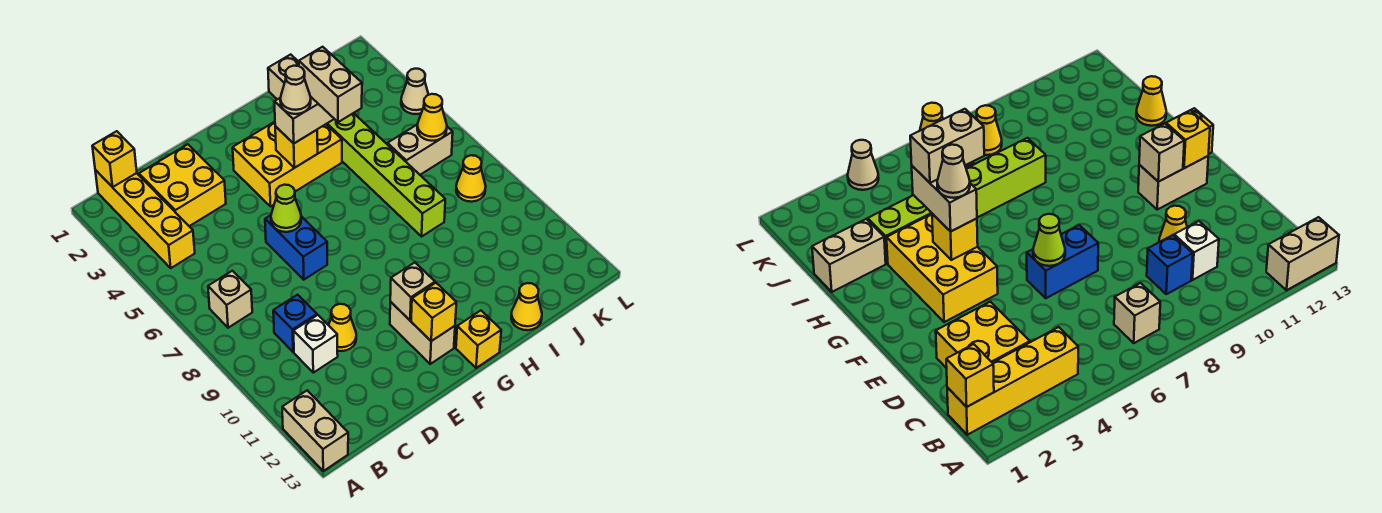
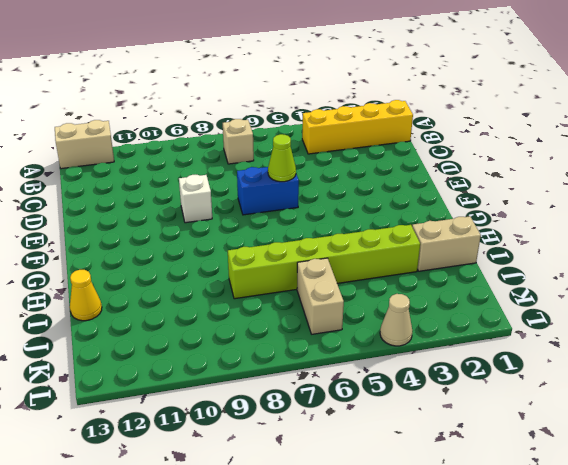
white brick E9 level 1 -> white brick C10 level 1
none -> yellow brick C2:D3 level 1
none -> blue brick C9 level 1
none -> yellow cone D10 level 1

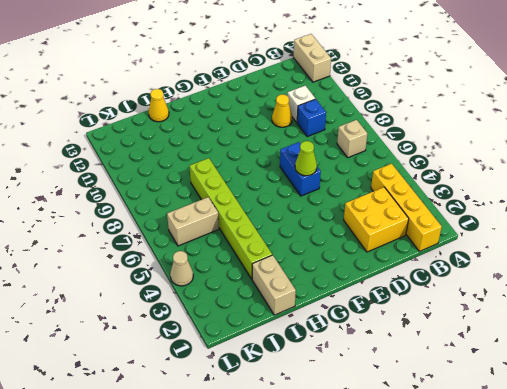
none -> yellow brick F3:H4 level 1
none -> tan brick F11:F12 level 1
none -> yellow brick G13 level 1

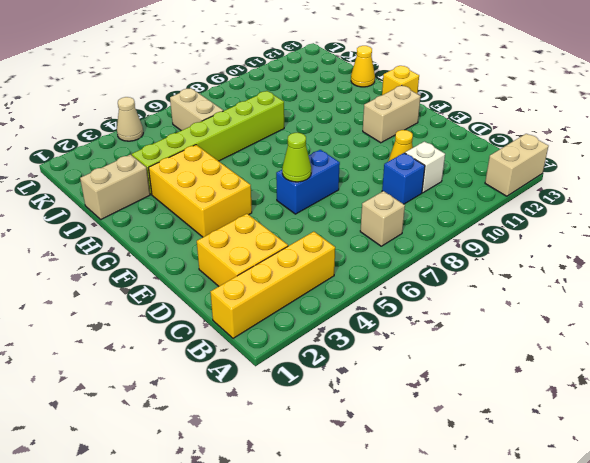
none -> yellow cone K8 level 1
none -> yellow brick B1 level 2
none -> tan brick F11 level 2

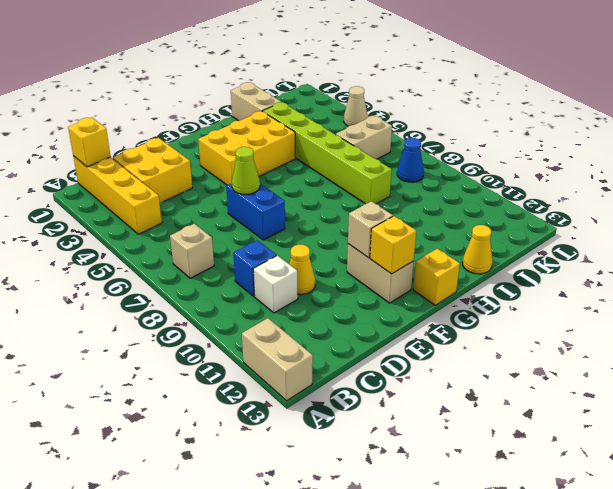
blue cone K8 level 1 -> yellow cone K8 level 1
none -> yellow brick G4 level 2
none -> yellow cone K6 level 2
none -> tan brick G4:H4 level 3

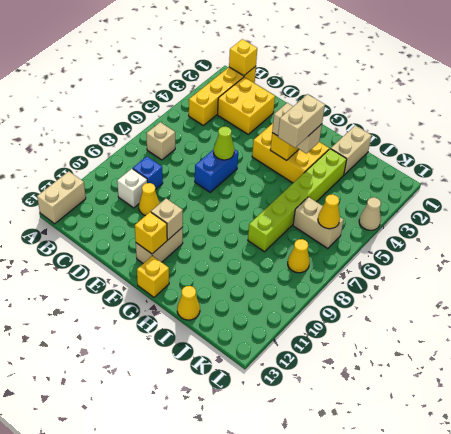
none -> tan cone G4 level 4

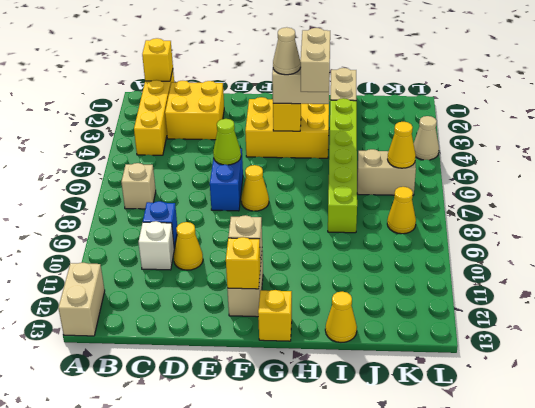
yellow cone F7 level 1 -> none

